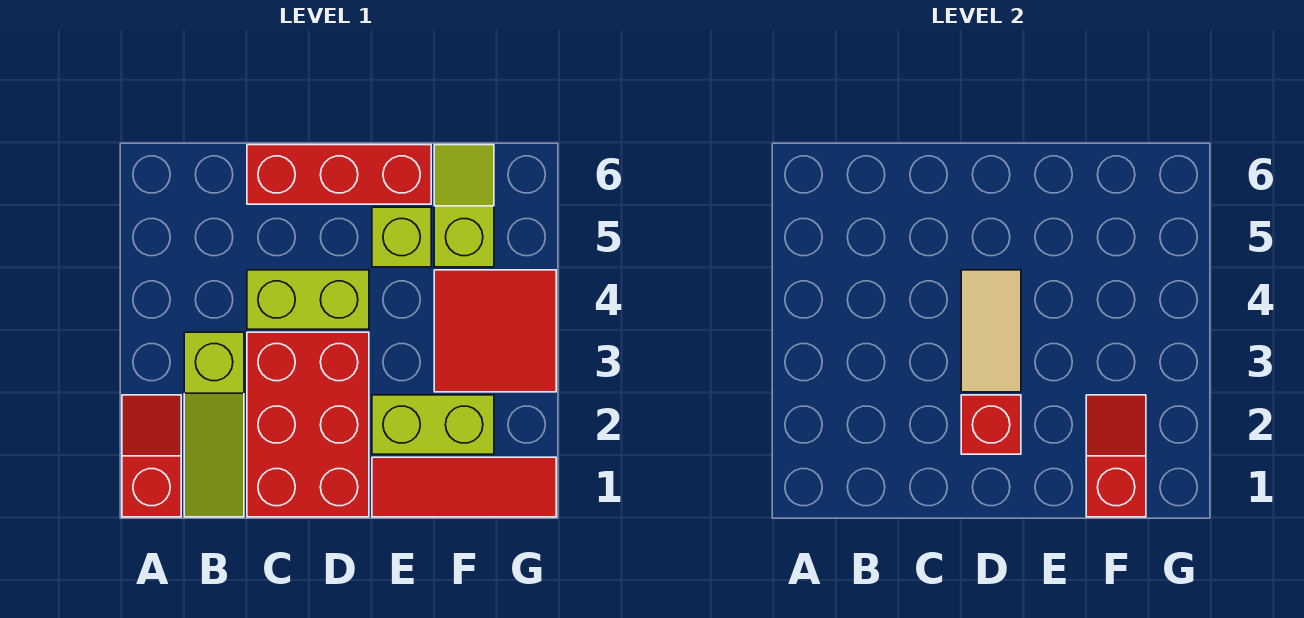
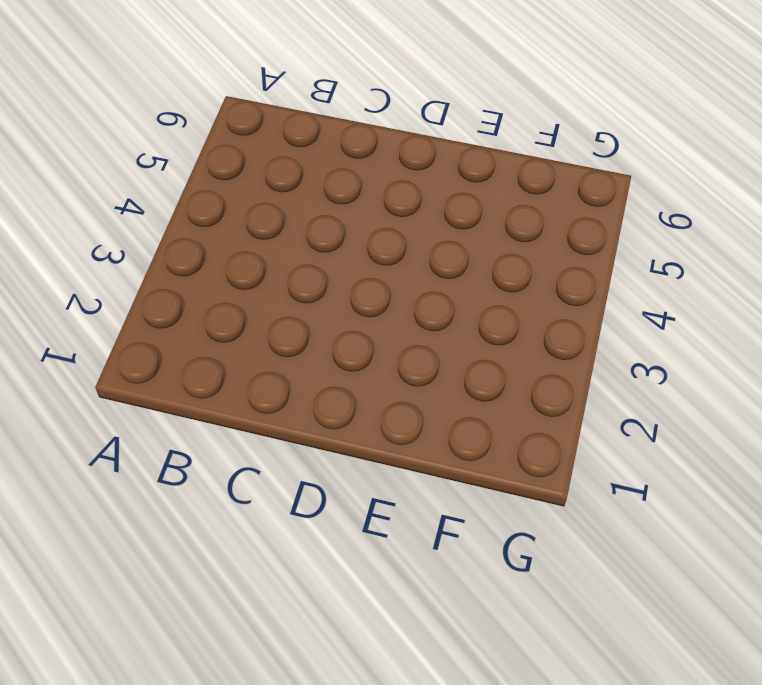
none -> red slope A1:A2 level 1 top 1
none -> lime slope B1:B3 level 1 top 3
none -> red brick C1:D3 level 1

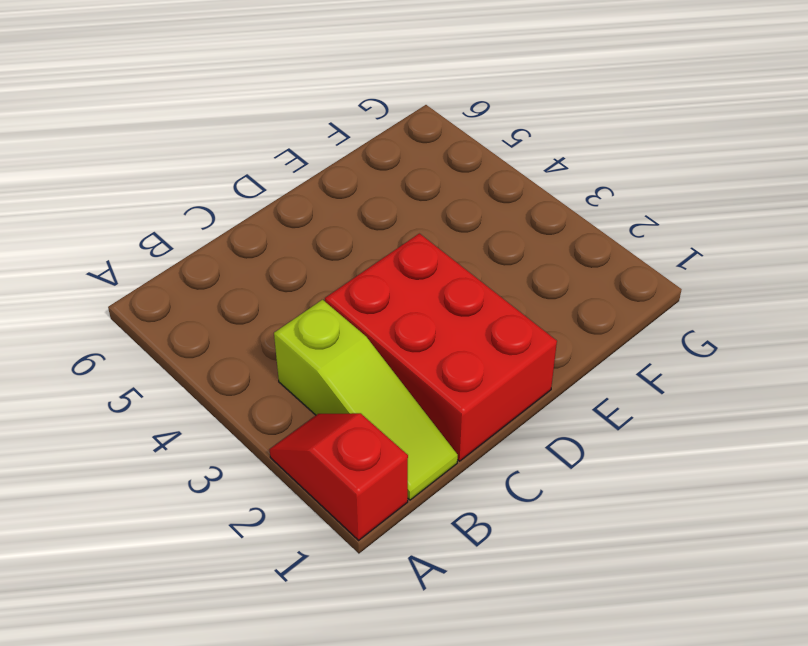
none -> lime brick C4:D4 level 1
none -> red brick C6:E6 level 1
none -> red tile E1:G1 level 1

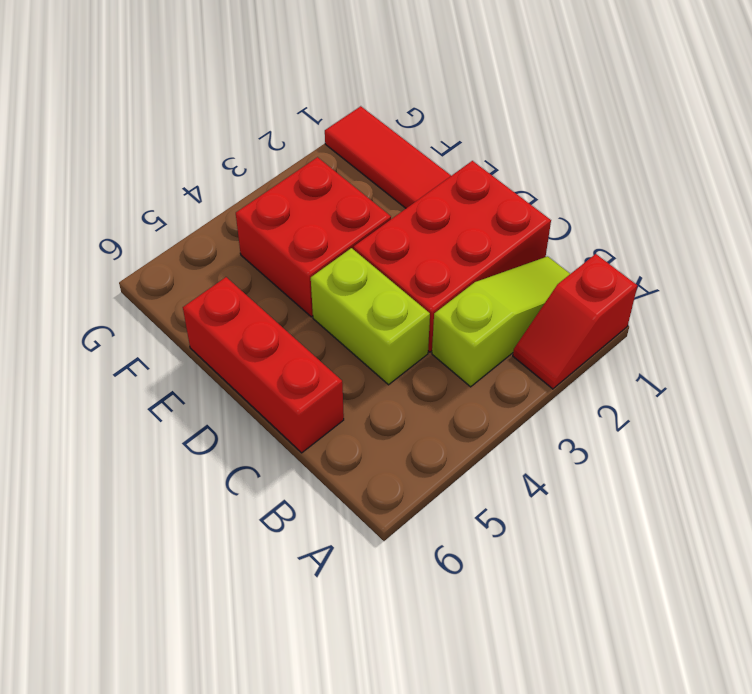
red brick E3:F4 level 1 -> red tile F3:G4 level 1
none -> lime brick E2:F2 level 1
none -> lime brick E5 level 1
none -> lime slope F5:F6 level 1 top 5

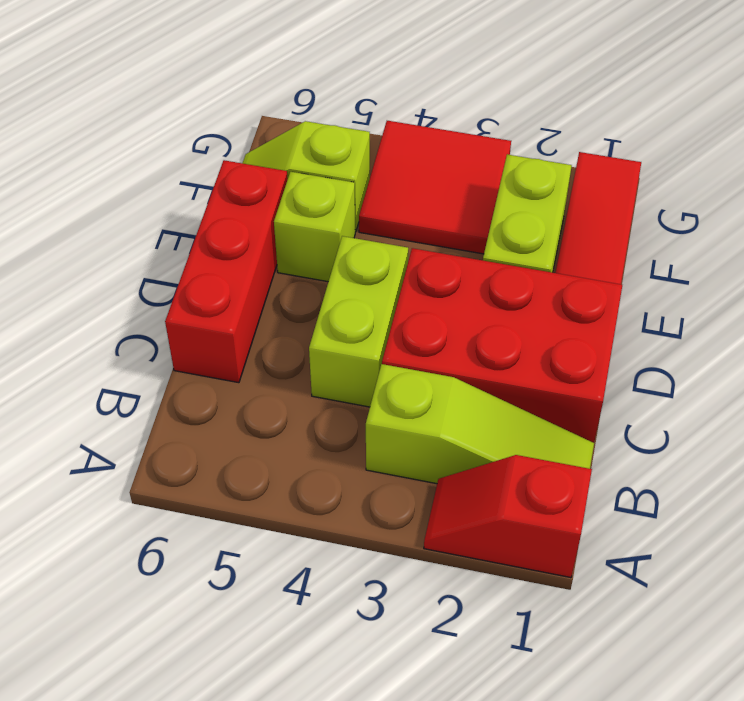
none -> red brick D2 level 2
none -> tan tile D3:D4 level 2
none -> red slope F1:F2 level 2 top 1

